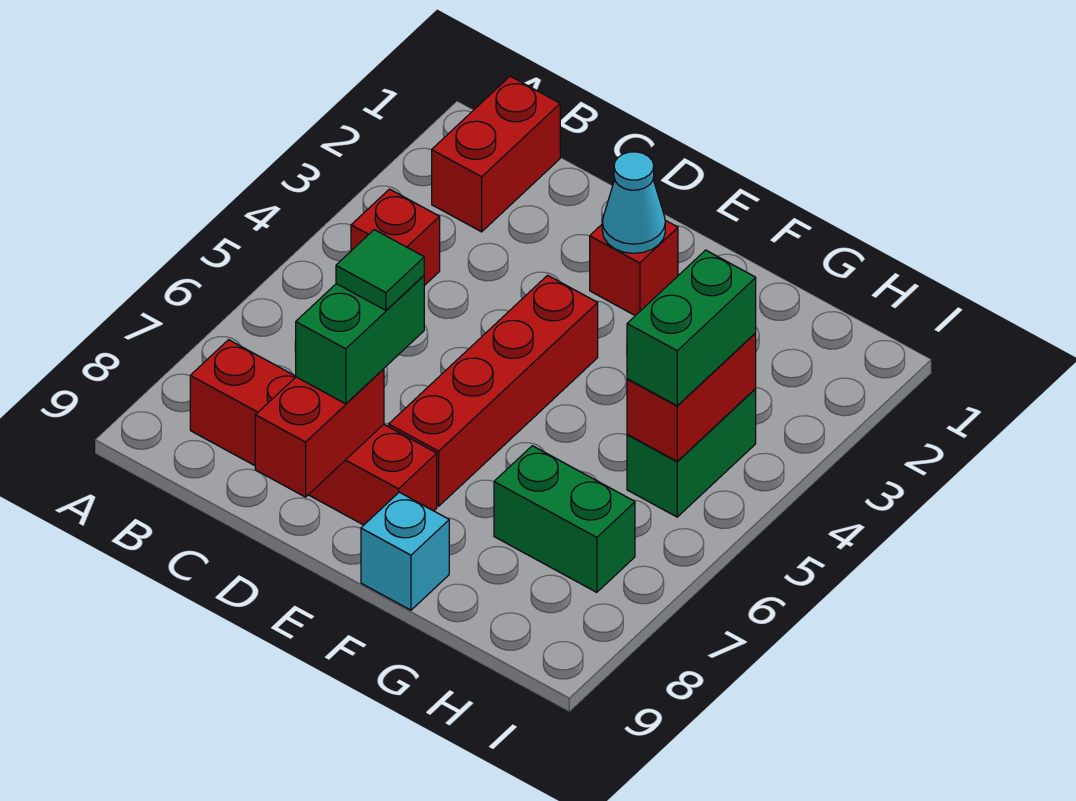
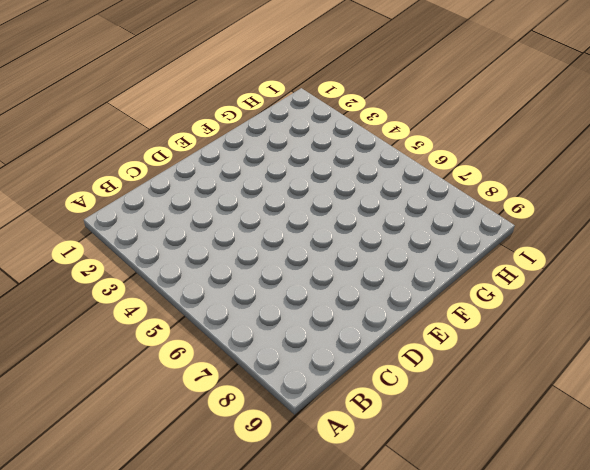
none -> red brick B1:B2 level 1
none -> red brick B4 level 1
none -> red brick B8:E8 level 1

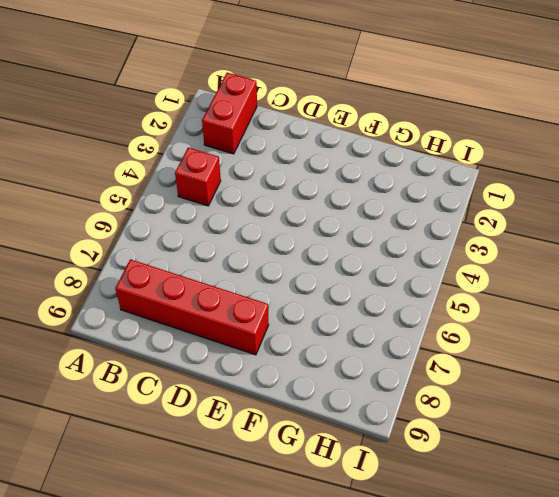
none -> red brick E2 level 1
none -> red brick E4:E7 level 1
none -> cyan brick F9 level 1

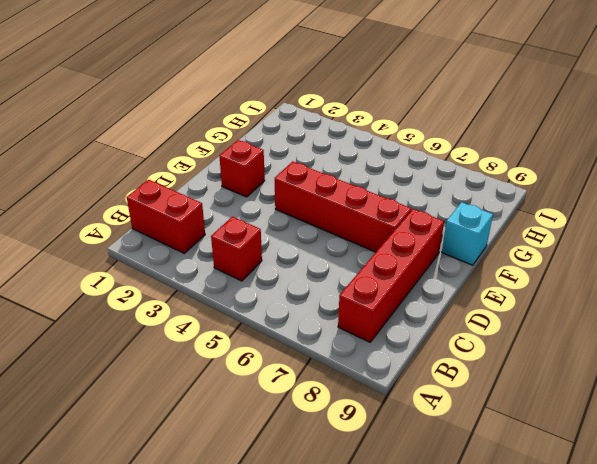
none -> green brick G7:H7 level 1
none -> green brick H4:H5 level 1
none -> red brick D8:D9 level 2

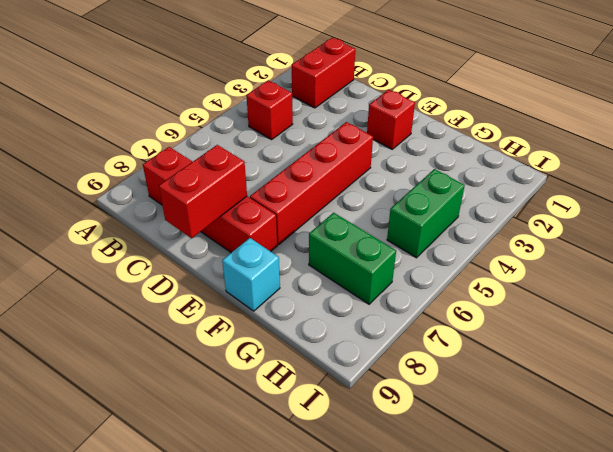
none -> cyan cone E2 level 2
none -> red brick H4:H5 level 2
none -> green brick D7:D8 level 3

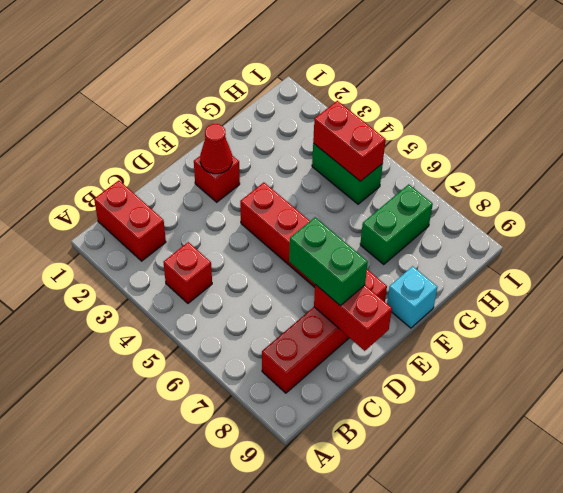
red cone E2 level 2 -> cyan cone E2 level 2
none -> green brick H4:H5 level 3
none -> green tile D7 level 4

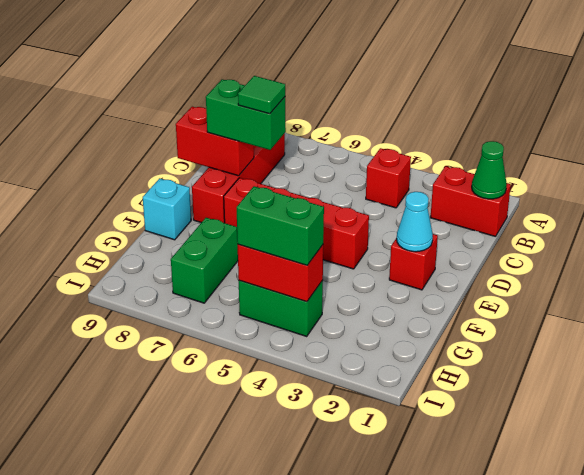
green cone B1 level 2 -> none

